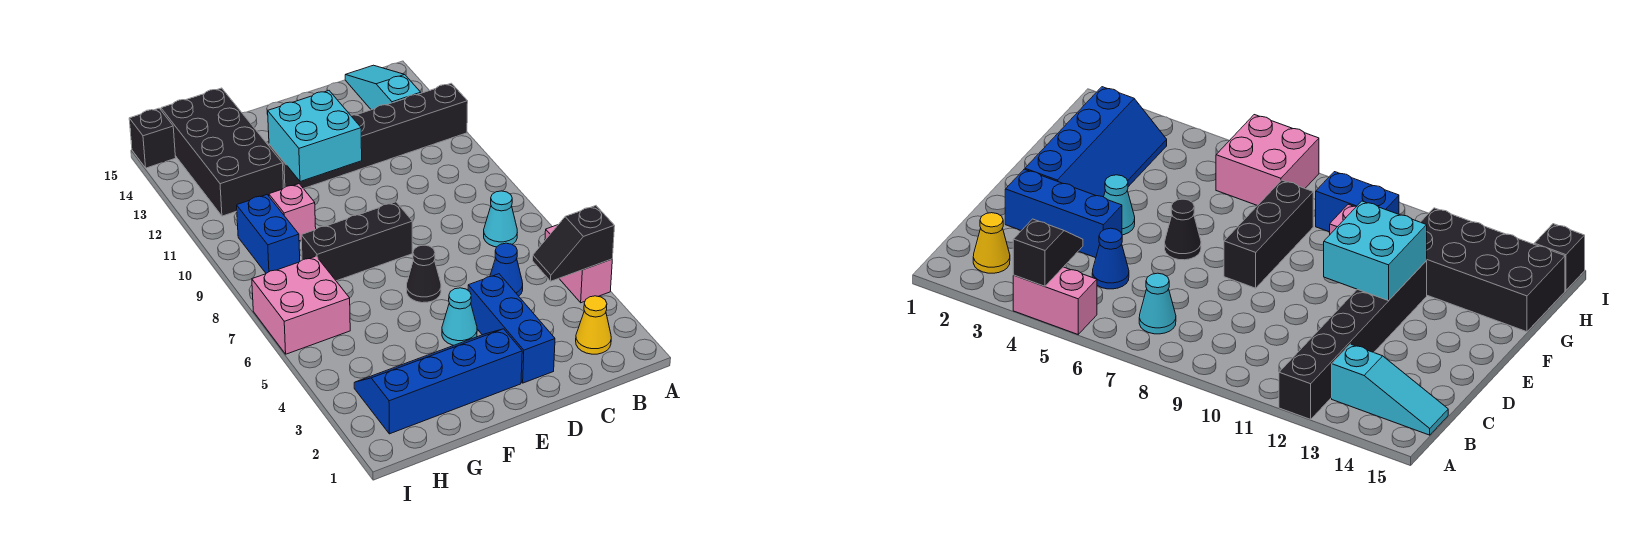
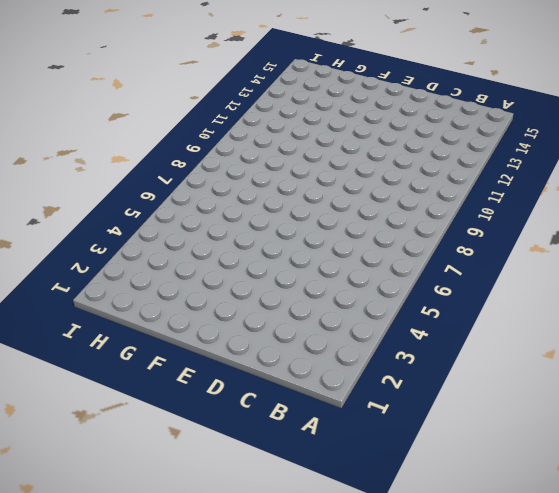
none -> pink brick A4:A5 level 1
none -> black brick A12:F12 level 1
none -> yellow cone B2 level 1

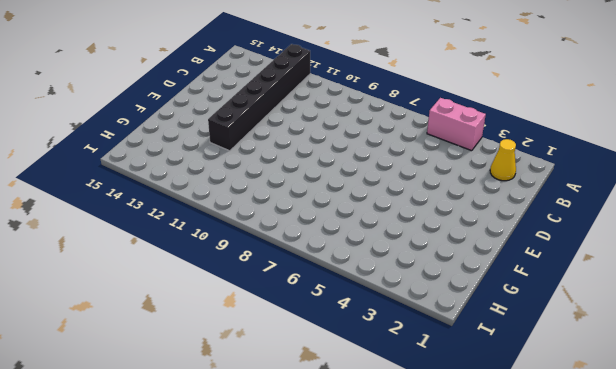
none -> cyan cone B7 level 1
none -> cyan slope B13:B15 level 1 top 13
none -> blue cone C5 level 1

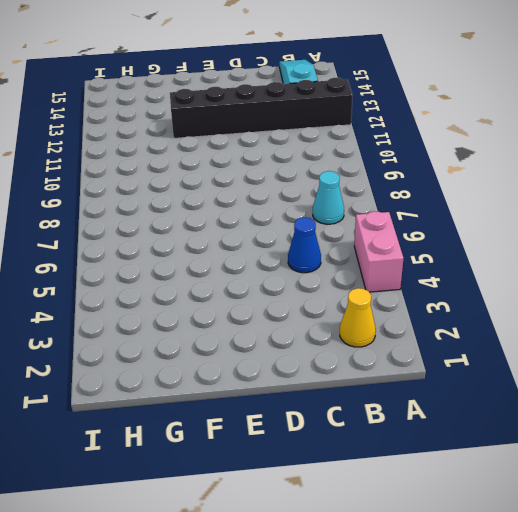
none -> blue brick D2:D4 level 1
none -> blue slope E2:H3 level 1 top 2
none -> cyan cone E4 level 1

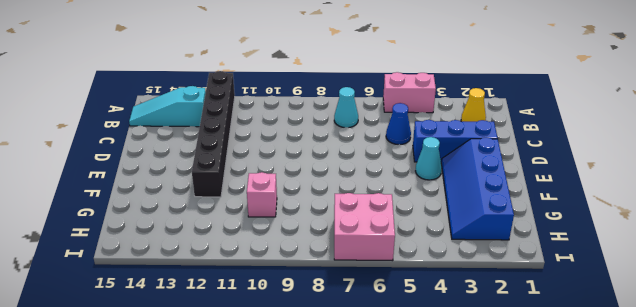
none -> black cone E6 level 1
none -> black brick E8:G8 level 1
none -> black brick G12:H15 level 1

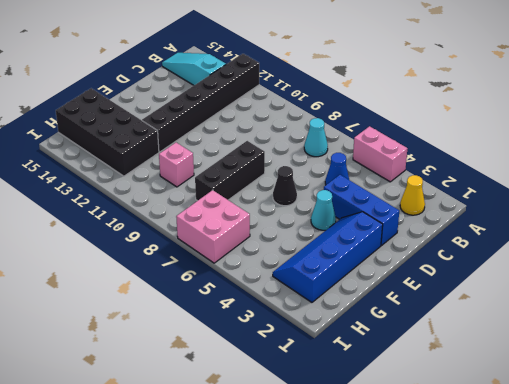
none -> blue brick H9:H10 level 1
none -> black brick I15 level 1
none -> black slope A4:B4 level 2 top A

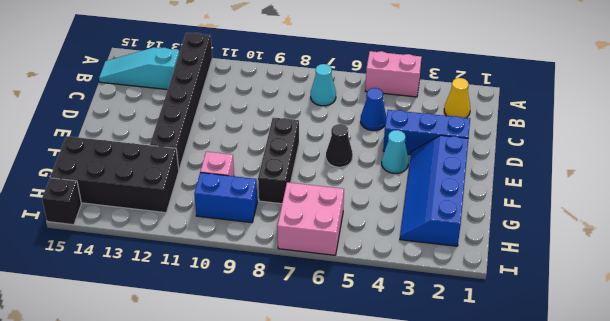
none -> black slope A4:B4 level 2 top A
none -> cyan brick E11:F12 level 2

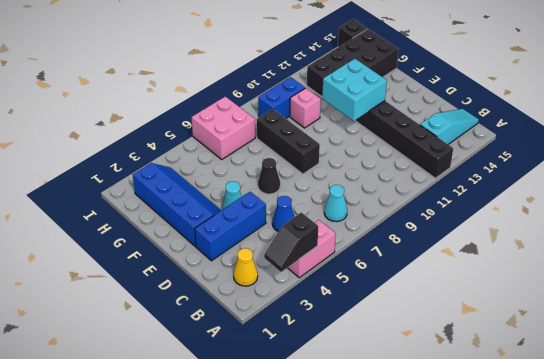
black slope A3:A4 level 2 top 4 -> black slope A4:B4 level 2 top A

